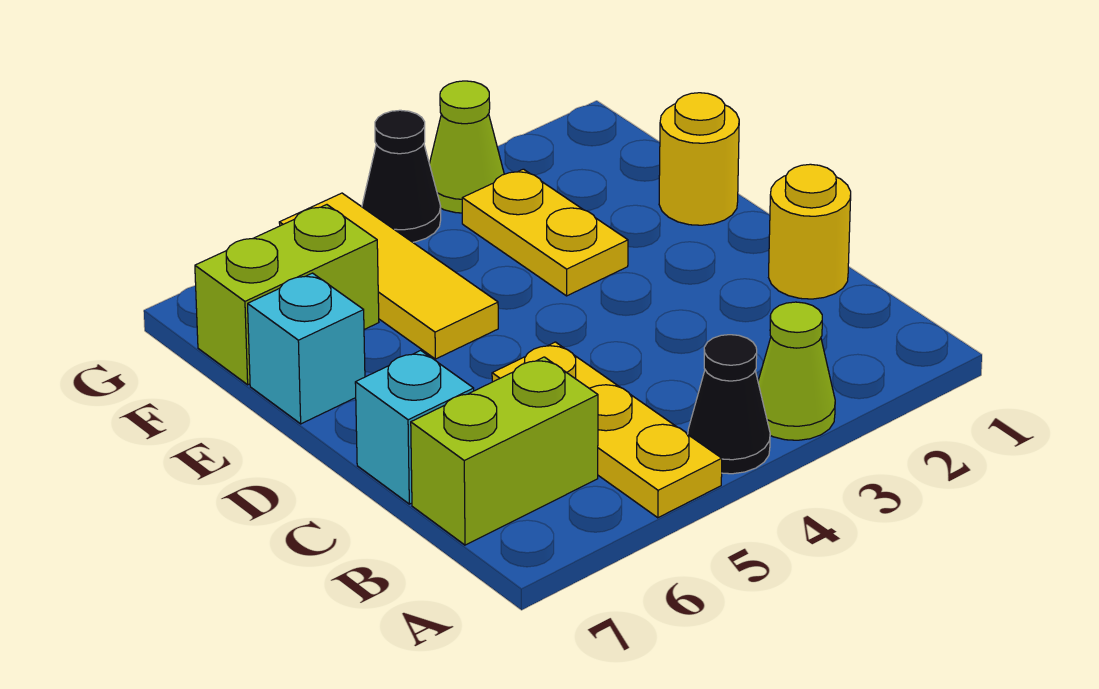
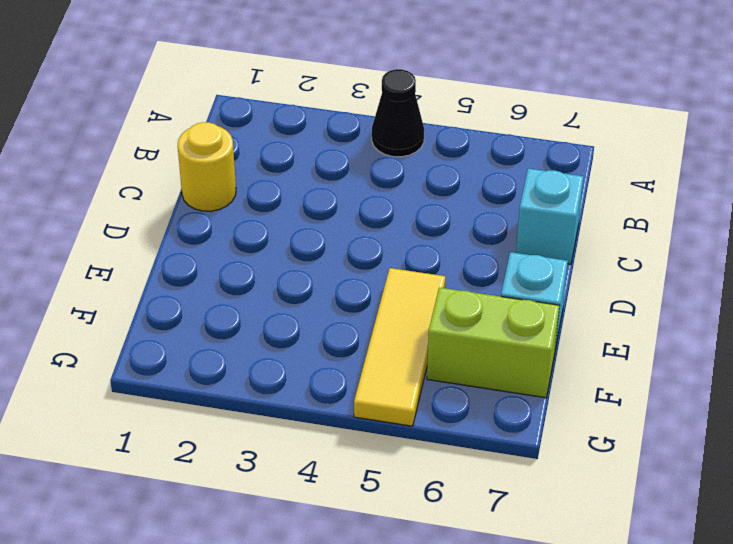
none -> lime cone A3 level 1
none -> yellow plate A5:C5 level 1
none -> lime brick B6:B7 level 1

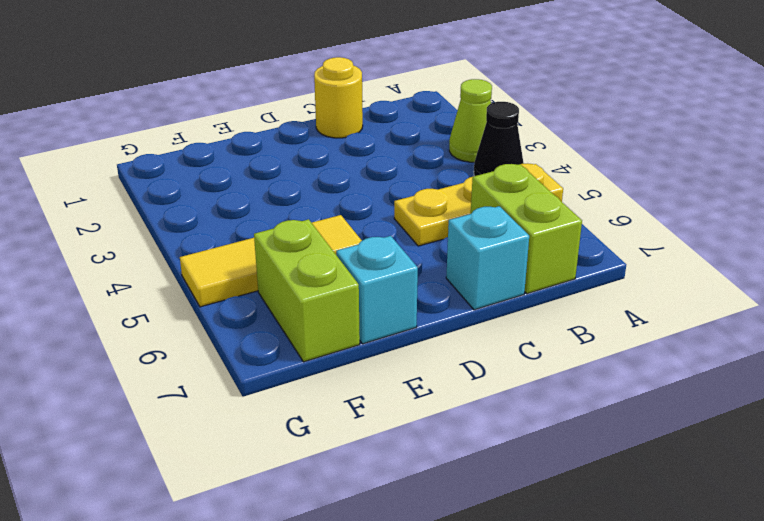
none -> yellow round brick E1 level 1
none -> yellow plate E3:F3 level 1
none -> lime cone G3 level 1

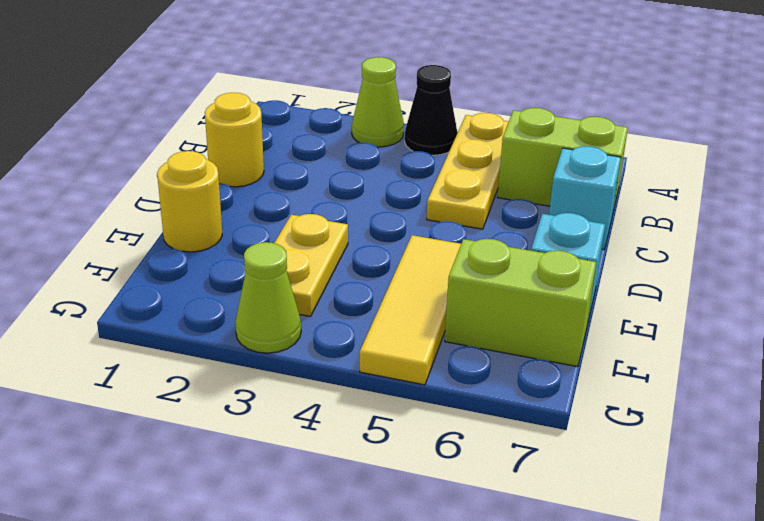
none -> black cone G4 level 1

